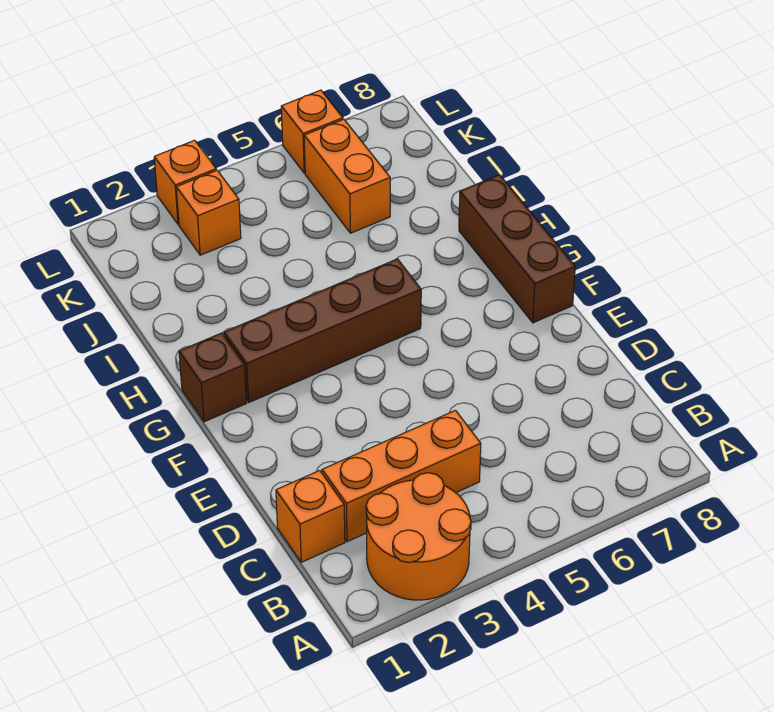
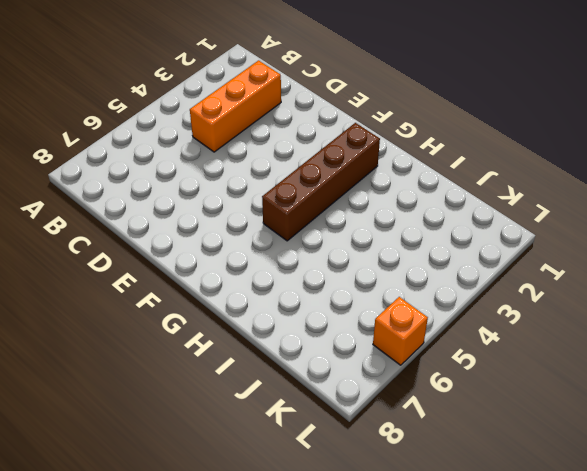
none -> orange round brick A2:B3 level 1
none -> orange brick C1 level 1

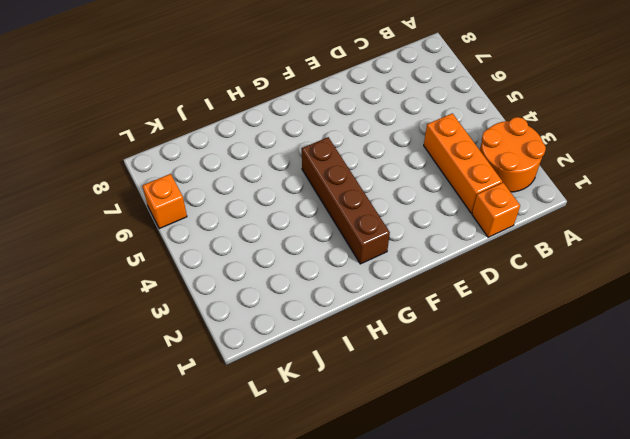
none -> brown brick F8:H8 level 1
none -> brown brick G1 level 1

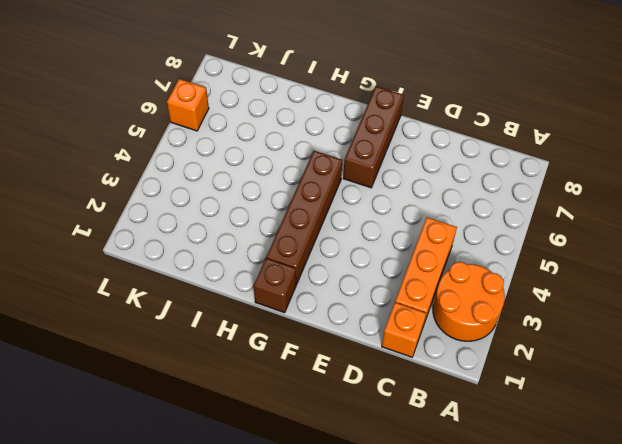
brown brick F6:F8 level 1 -> brown brick F8:H8 level 1
none -> orange brick J6:K6 level 1
none -> orange brick K3 level 1

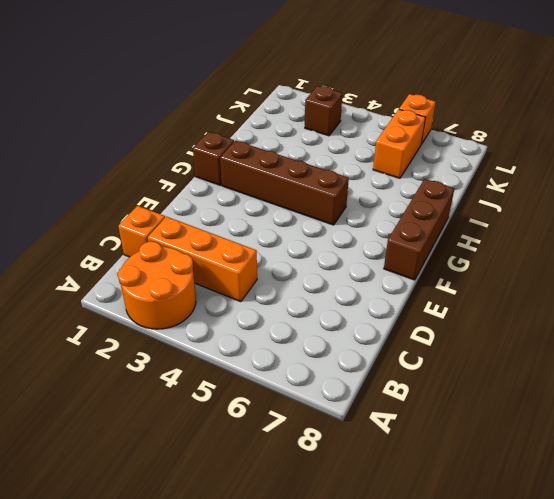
brown brick K3 level 1 -> orange brick K3 level 1
none -> orange brick L3 level 1

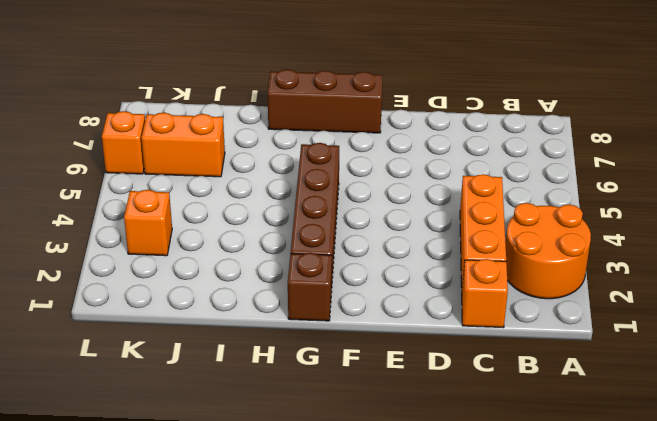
none -> orange brick L3 level 1

